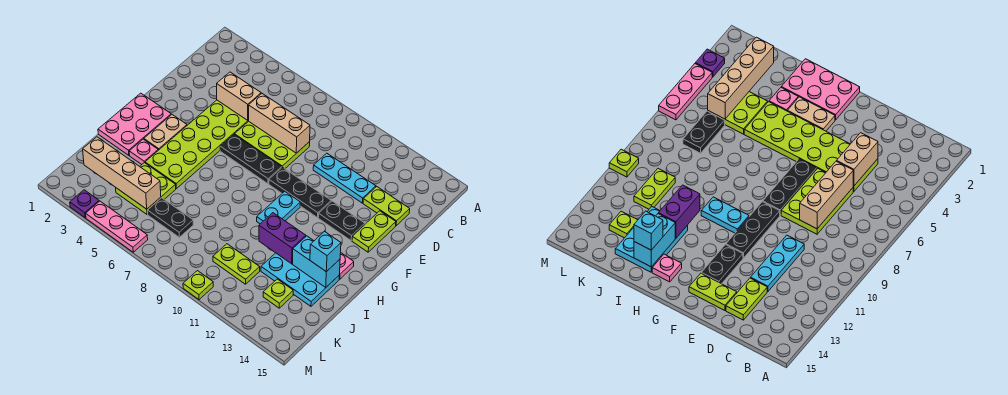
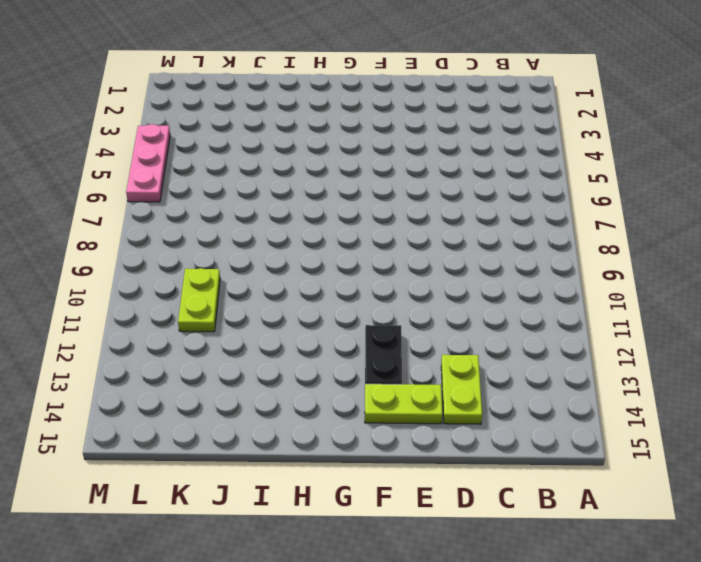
none -> lime plate D4:I5 level 1
none -> lime plate D6:E8 level 1
none -> cyan plate D10:D12 level 1

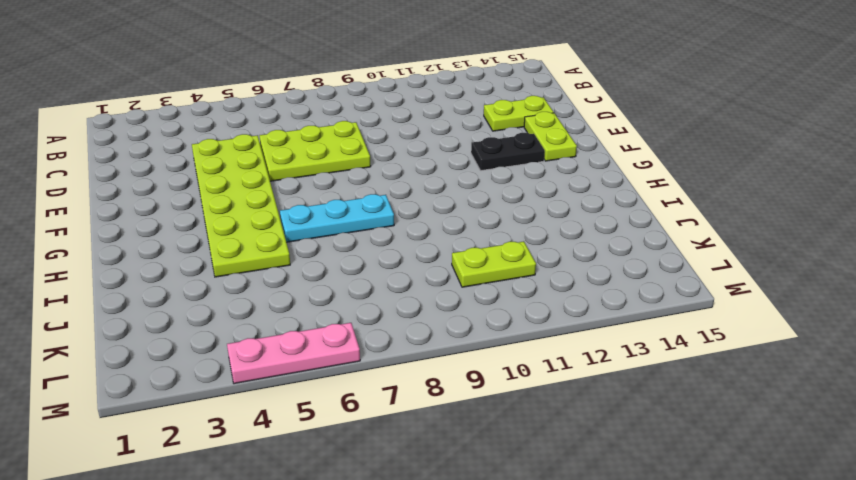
cyan plate H6:H8 level 1 -> cyan plate D10:D12 level 1
none -> black plate F6:F8 level 1
none -> black plate F9:F11 level 1
none -> pink plate G1:I2 level 1

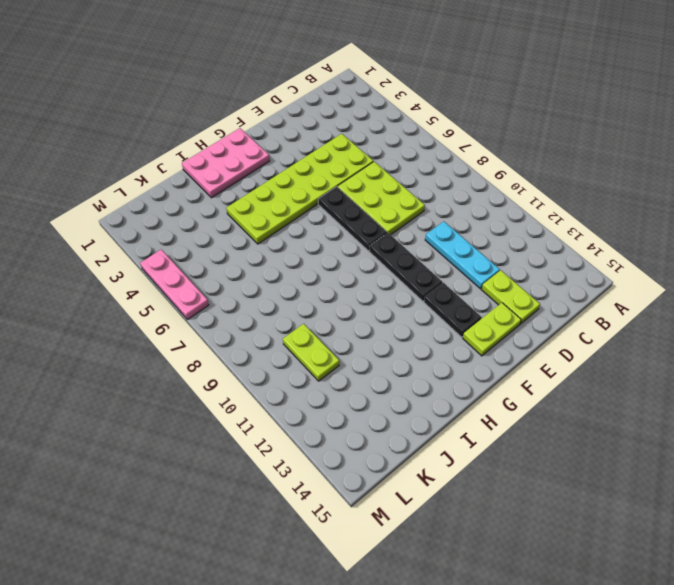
none -> tan plate G3:H3 level 1
none -> cyan plate G10:H10 level 1
none -> pink plate H14 level 1

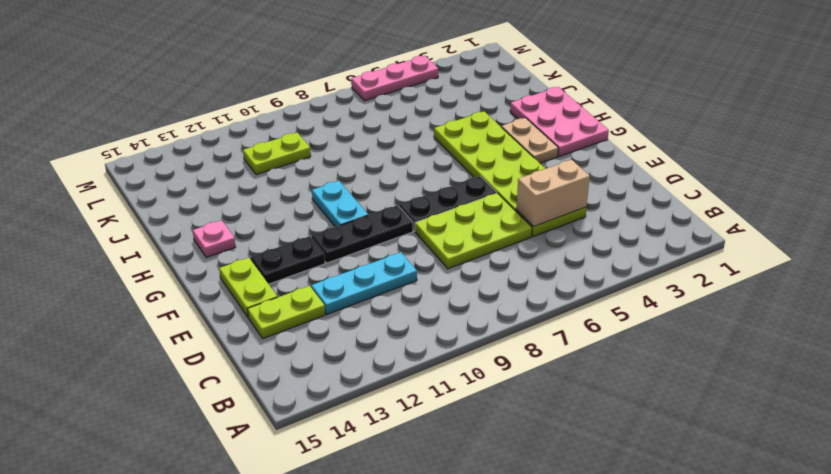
none -> pink plate I3 level 1
none -> cyan plate I12:J14 level 1
none -> lime plate J4:K5 level 1

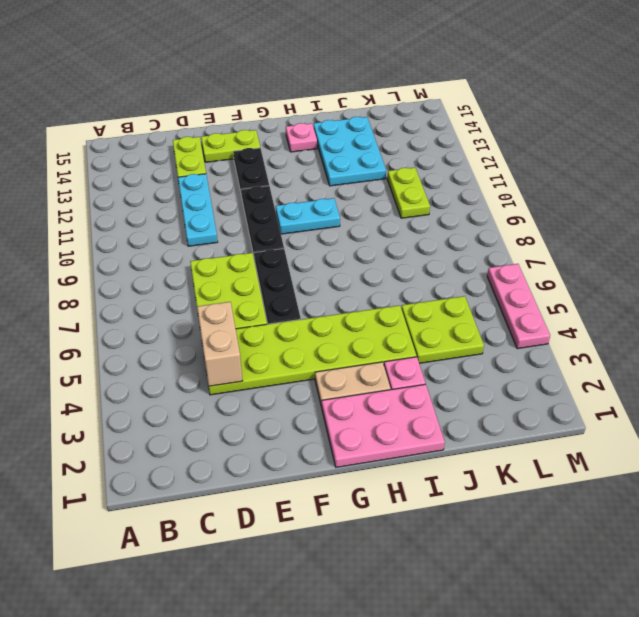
none -> black plate K6:K7 level 1
none -> lime plate K13 level 1
none -> purple plate M3 level 1

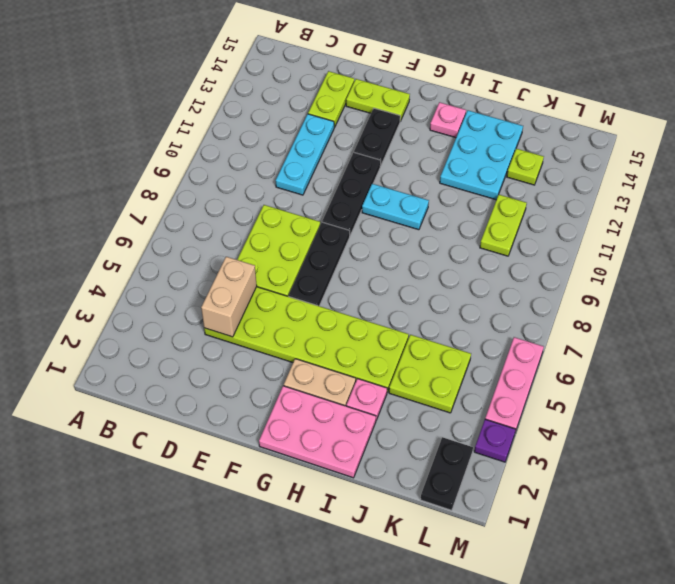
black plate L1:L2 level 1 -> black plate K6:K7 level 1
none -> lime plate M10 level 1
none -> tan brick D6:D8 level 2
none -> purple brick I11:I12 level 2

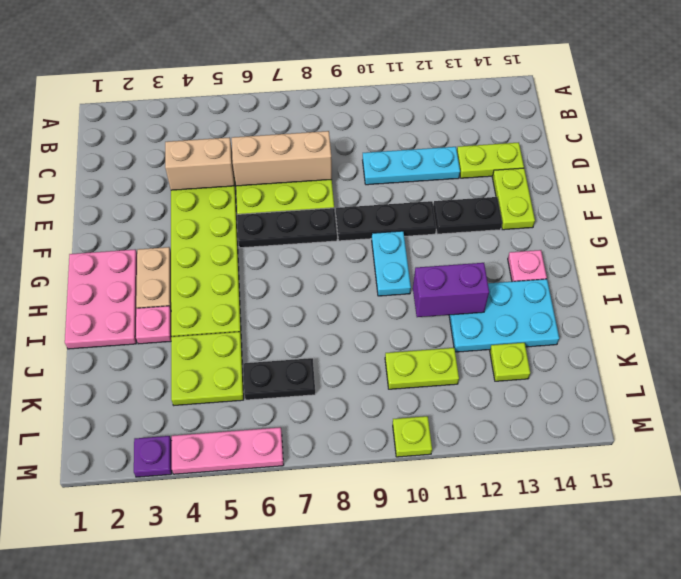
none -> cyan brick I13:I14 level 2
none -> tan brick K2:K5 level 2
none -> cyan brick I14 level 3

